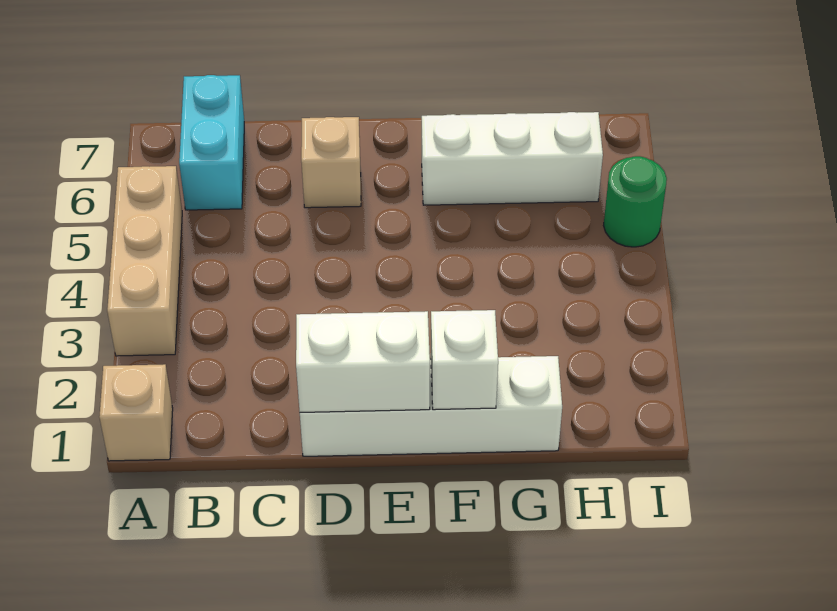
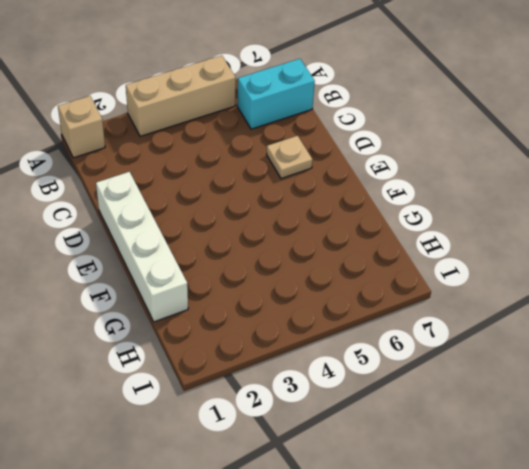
tan plate D6 level 1 -> tan brick D6 level 1
none -> white brick F6:H6 level 1
none -> green round brick I5 level 1

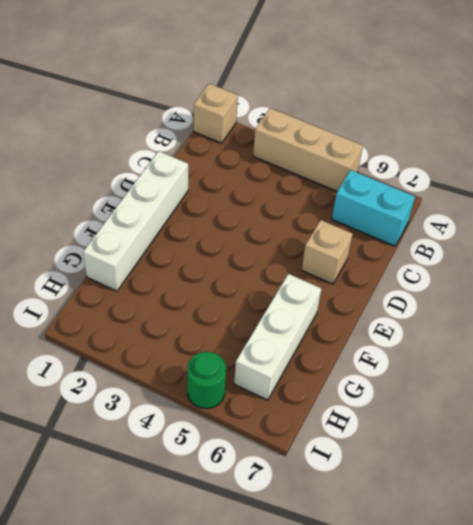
none -> white brick D1:E1 level 2
none -> white brick F1 level 2

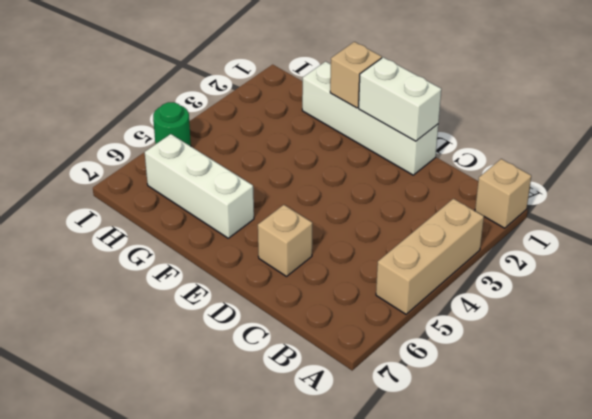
tan brick F1 level 2 -> white brick F1 level 2
none -> cyan brick B6:B7 level 1

